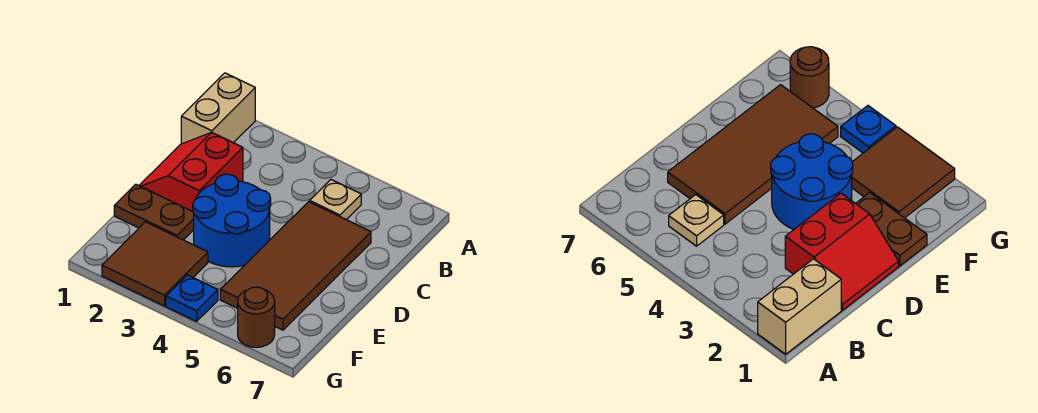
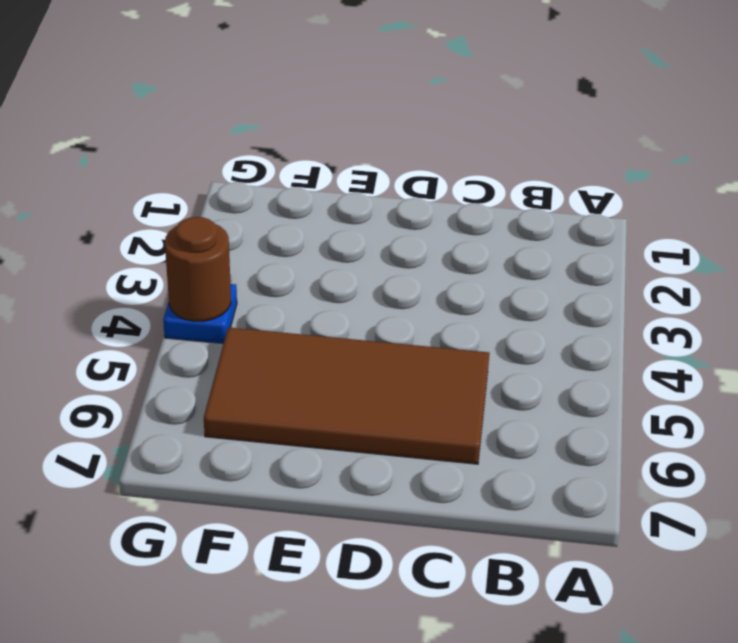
brown round brick G4 level 2 -> brown round brick G6 level 1
none -> tan brick A1:B1 level 1
none -> tan plate B5 level 1

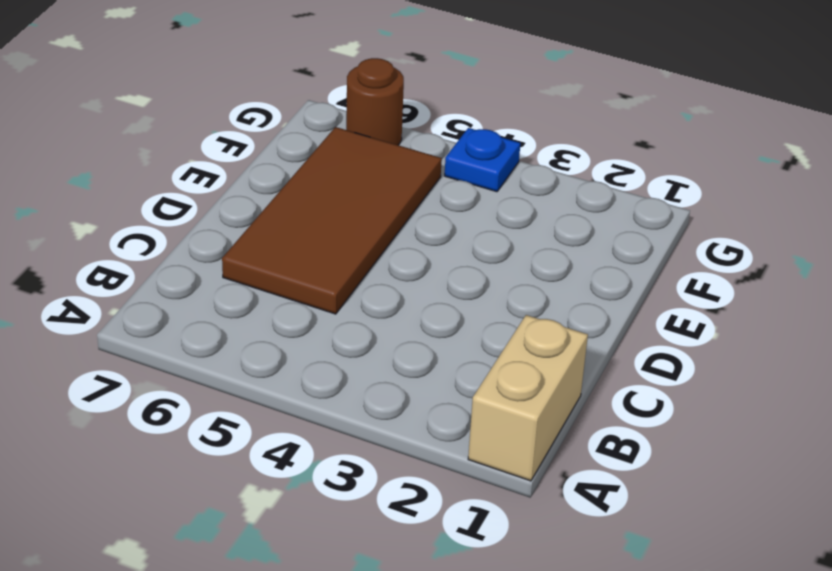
none -> tan plate B5 level 1
none -> red slope C1:D2 level 1 top 2

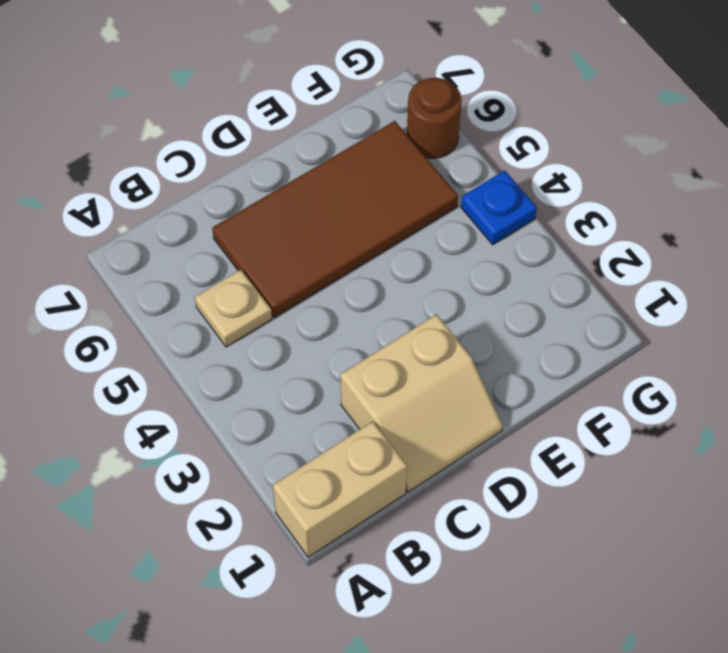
tan slope C1:D2 level 1 top 2 -> red slope C1:D2 level 1 top 2
none -> blue round brick D3:E4 level 1
none -> brown plate E1:E2 level 1

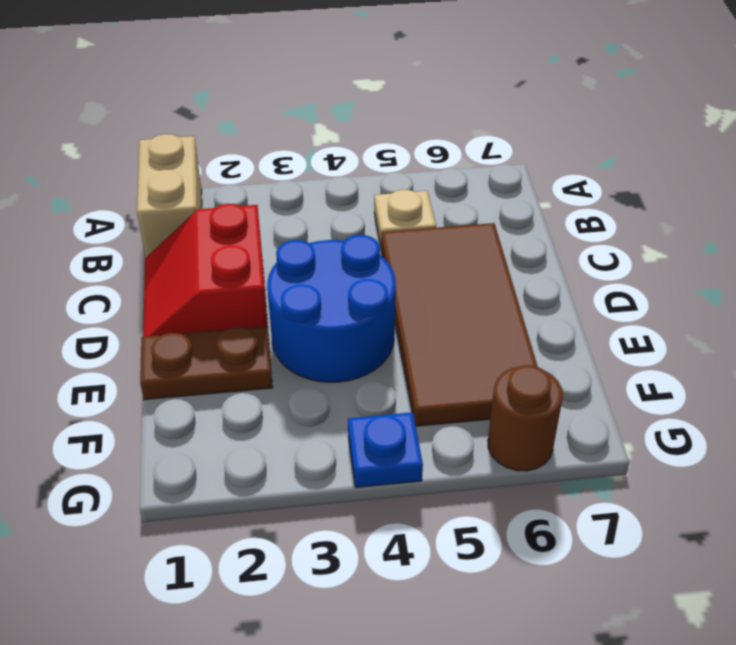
none -> brown tile F2:G3 level 1

